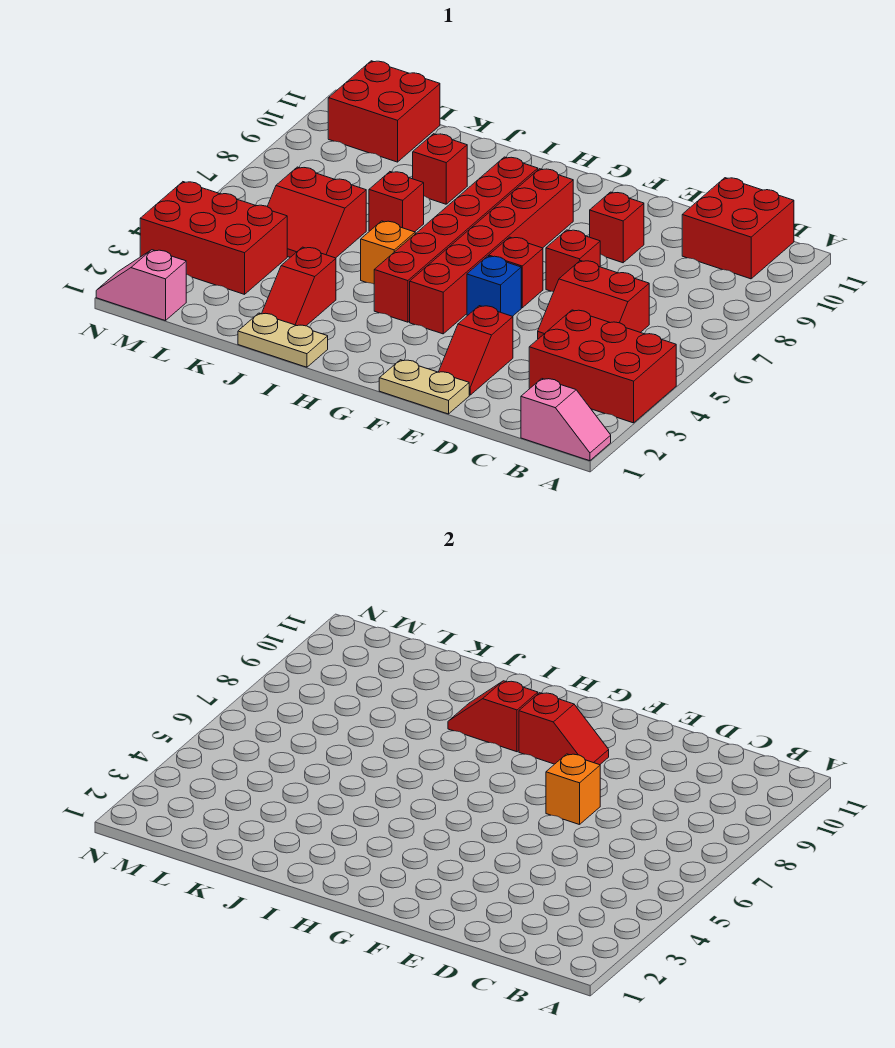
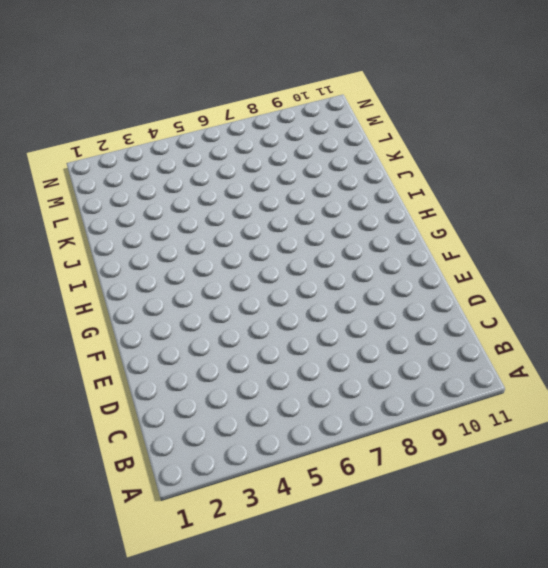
none -> pink slope A1:B1 level 1 top B
none -> red brick A3:C4 level 1
none -> red brick B10:C11 level 1

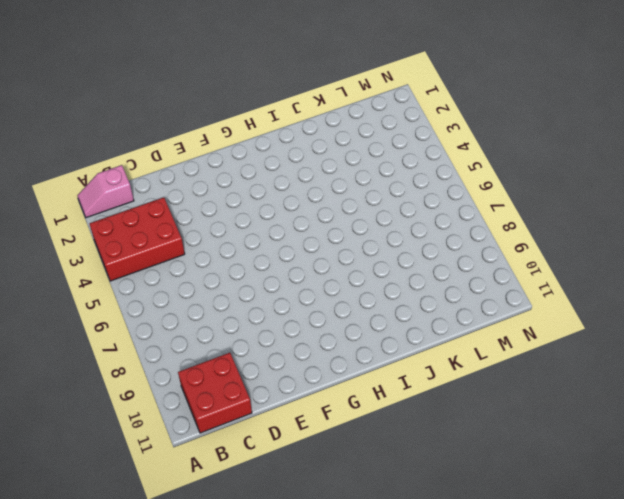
none -> red slope C5:D6 level 1 top 6
none -> tan plate E1:F1 level 1
none -> red slope E2:E3 level 1 top 3

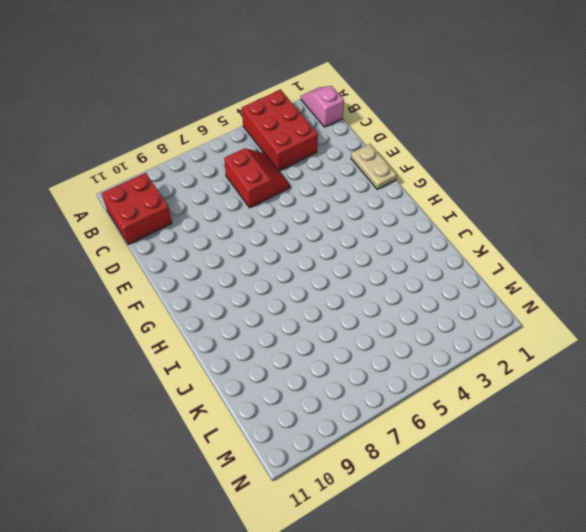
none -> red slope E2:E3 level 1 top 3
none -> red brick E7 level 1
none -> red brick E9 level 1

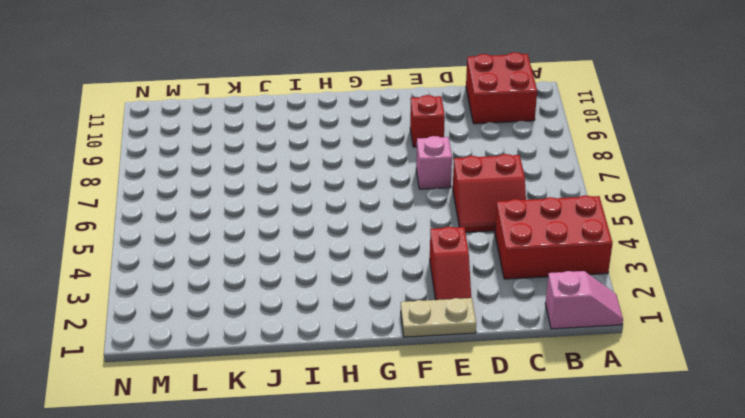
pink brick E7 level 1 -> red brick E7 level 1
none -> blue brick F5 level 1
none -> red brick F6 level 1
none -> red brick G4:G9 level 1

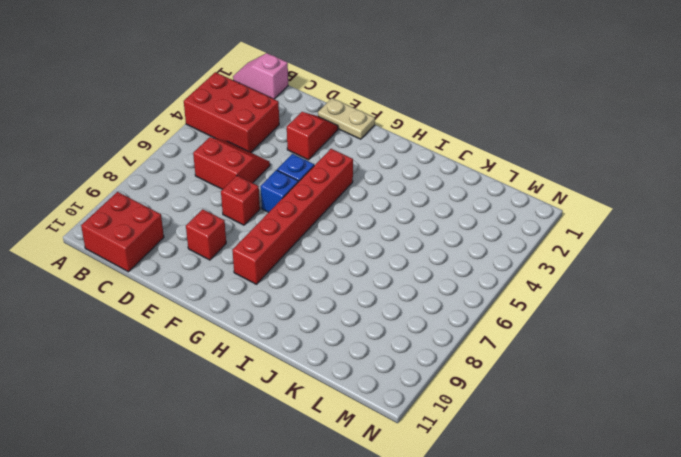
blue brick F6 level 1 -> red brick F6 level 1
none -> red brick H4:H9 level 1
none -> tan plate I1:J1 level 1
none -> orange brick I5 level 1

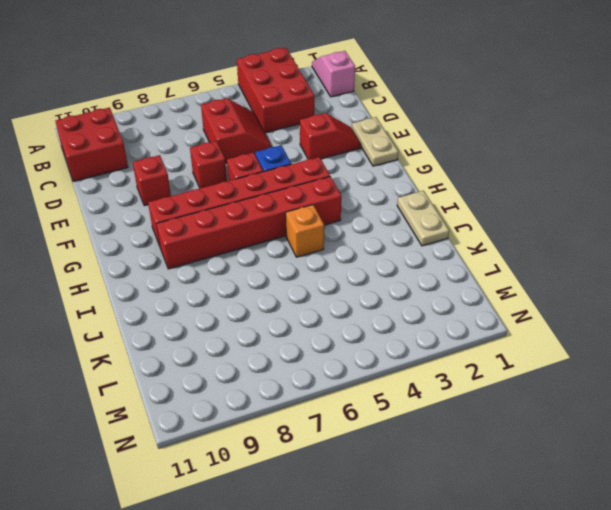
none -> red slope J2:J3 level 1 top 3
none -> red brick J7 level 1
none -> red brick J9 level 1

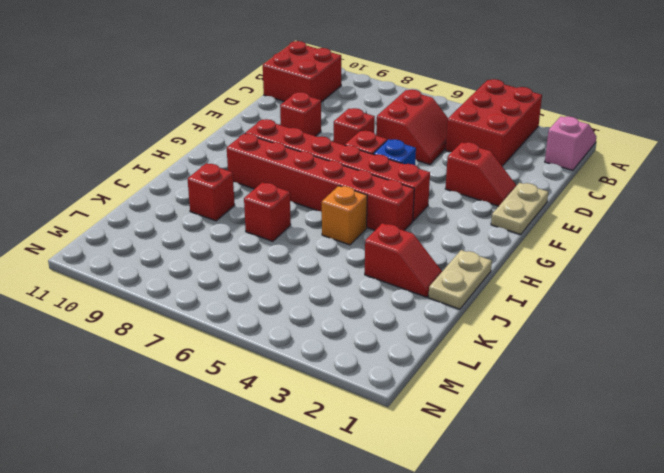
none -> red slope K5:L6 level 1 top 6
none -> red brick L3:N4 level 1
none -> red brick L10:M11 level 1

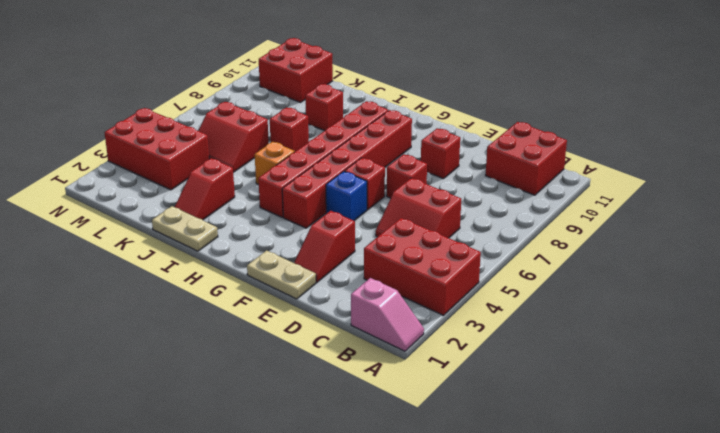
none -> pink slope M1:N1 level 1 top M
none -> orange brick E7 level 2
none -> red slope F9:G9 level 2 top G

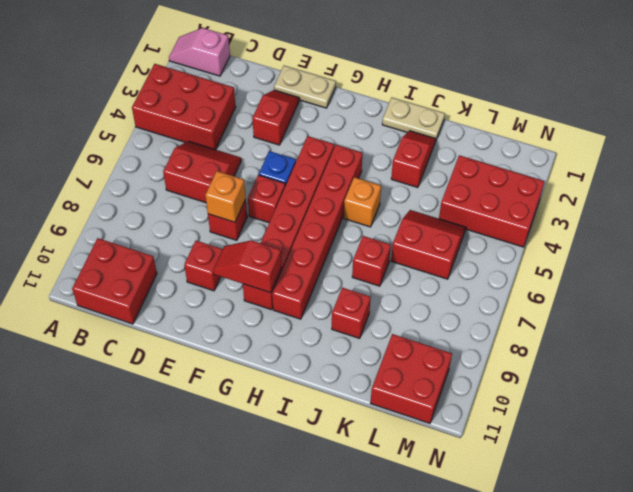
none -> pink slope M1:N1 level 1 top M
none -> red slope H9:I9 level 2 top H

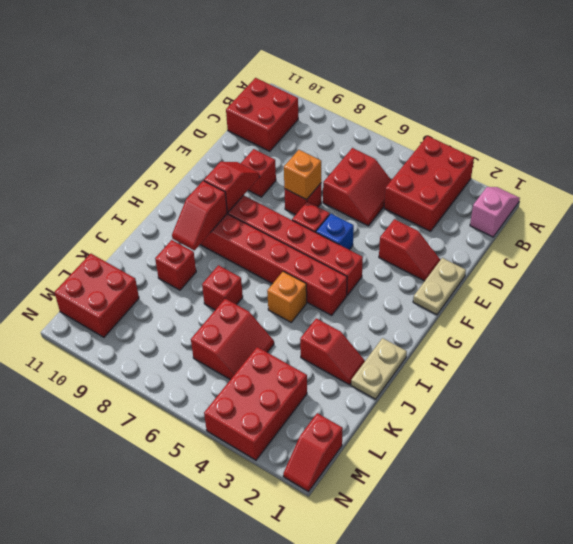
red slope M1:N1 level 1 top M -> pink slope M1:N1 level 1 top M

